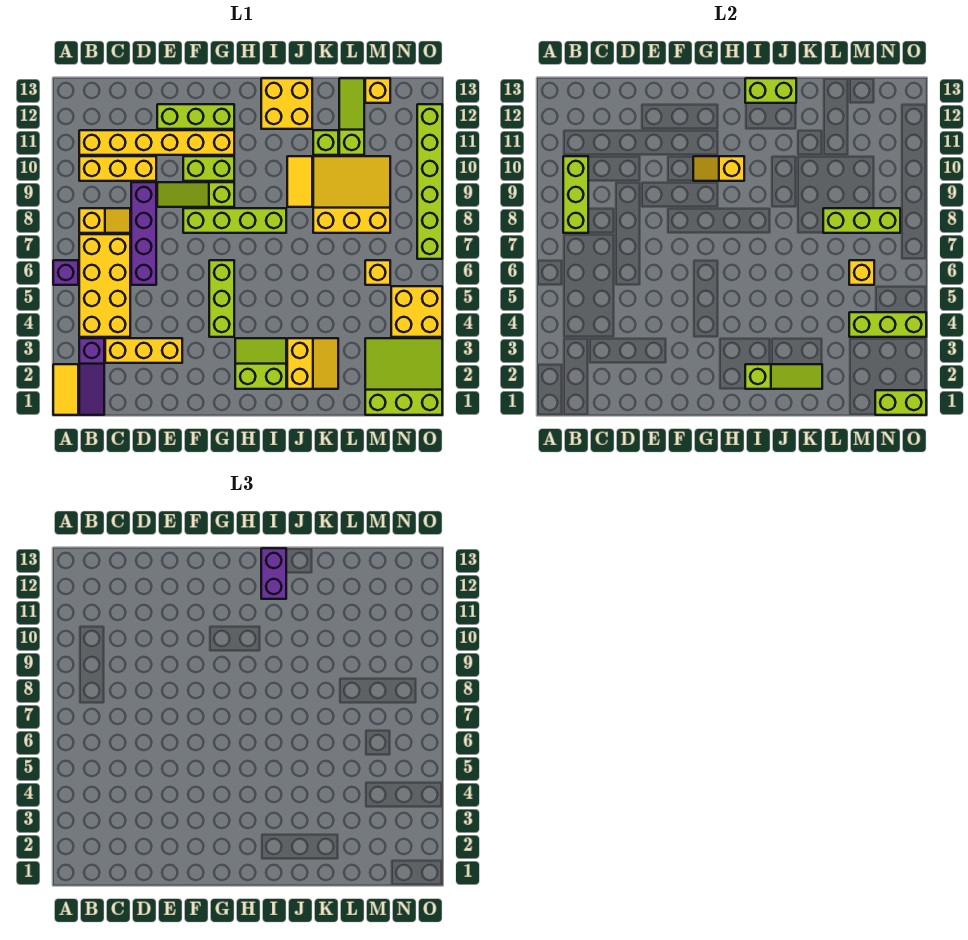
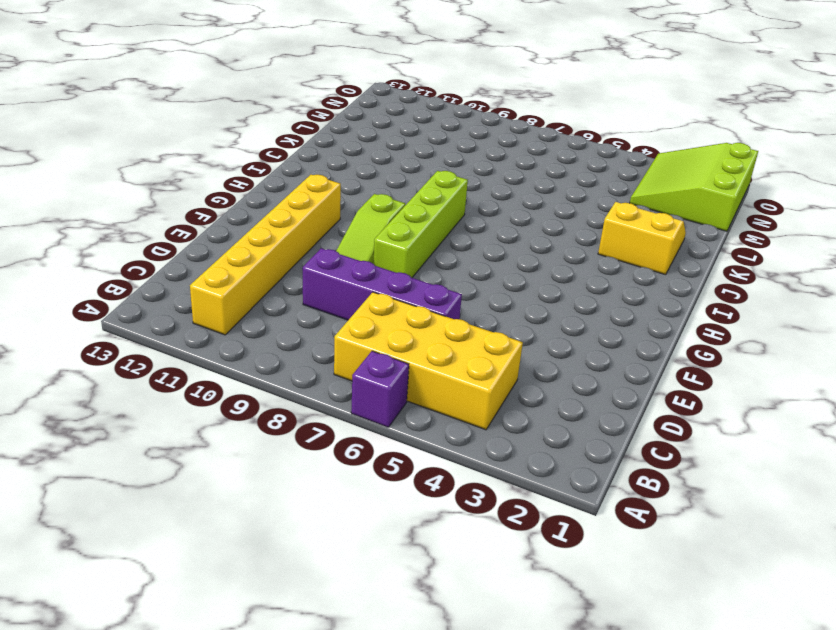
none -> yellow tile A1:A2 level 1
none -> purple slope B1:B3 level 1 top 3
none -> yellow slope B8:C8 level 1 top B
none -> yellow brick B10:D10 level 1

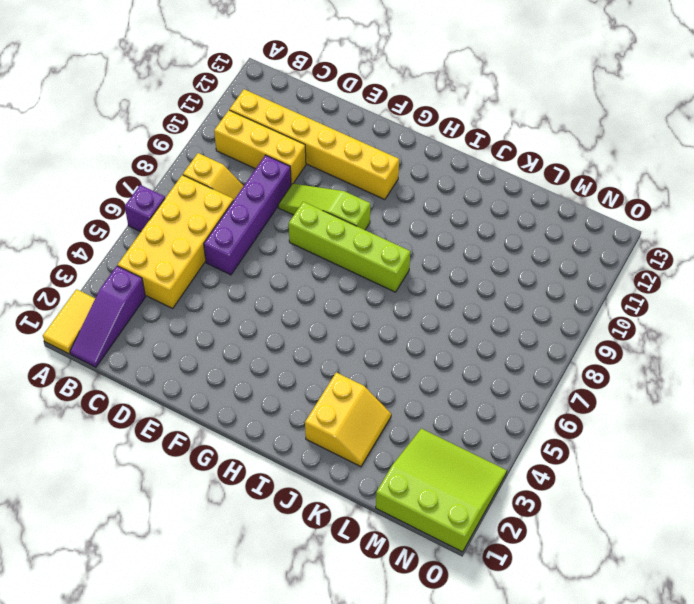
none -> yellow brick C3:E3 level 1
none -> lime brick E12:G12 level 1
none -> lime brick F10:G10 level 1
none -> lime brick G4:G6 level 1

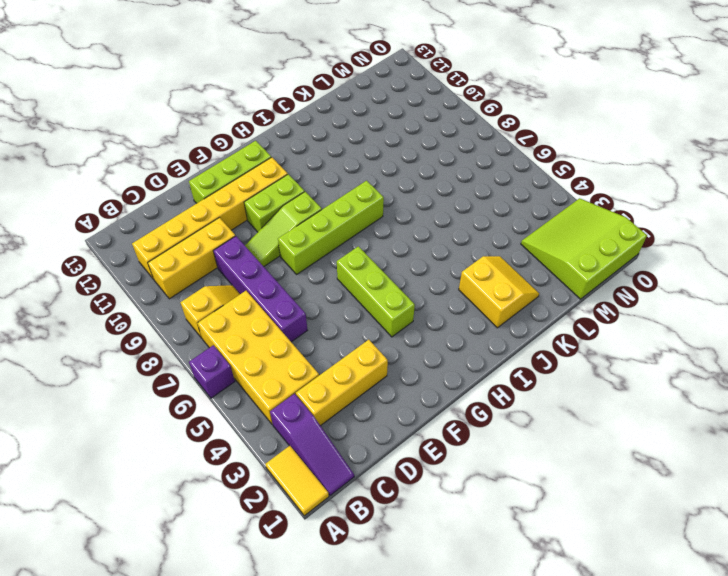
none -> lime slope H2:I3 level 1 top 2
none -> yellow brick I12:J13 level 1
none -> yellow tile J9:J10 level 1
none -> yellow slope K8:M10 level 1 top 8

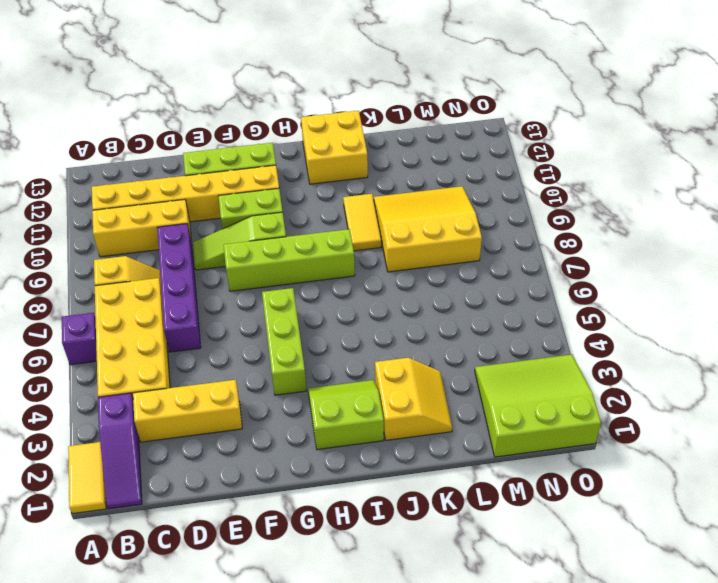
none -> lime brick K11 level 1
none -> lime slope L11:L13 level 1 top 11
none -> yellow brick M6 level 1
none -> yellow brick M13 level 1

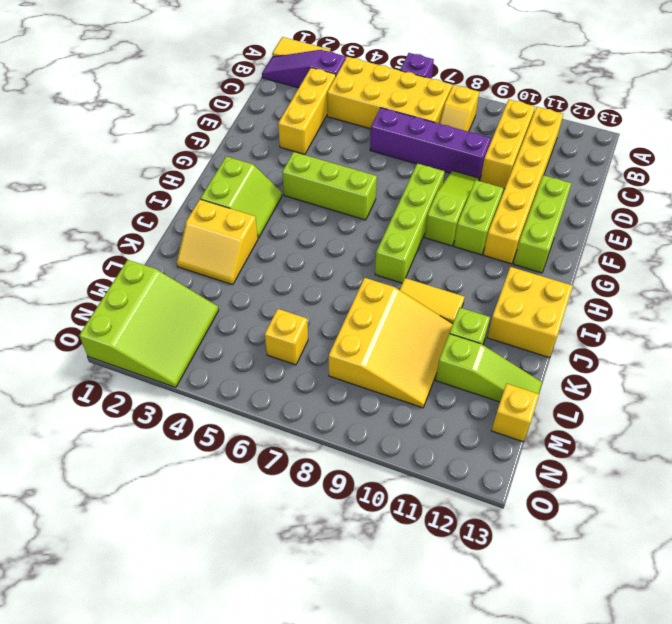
none -> yellow brick N4:O5 level 1
none -> lime brick O7:O12 level 1
none -> lime brick B8:B10 level 2
none -> yellow slope G10:H10 level 2 top H

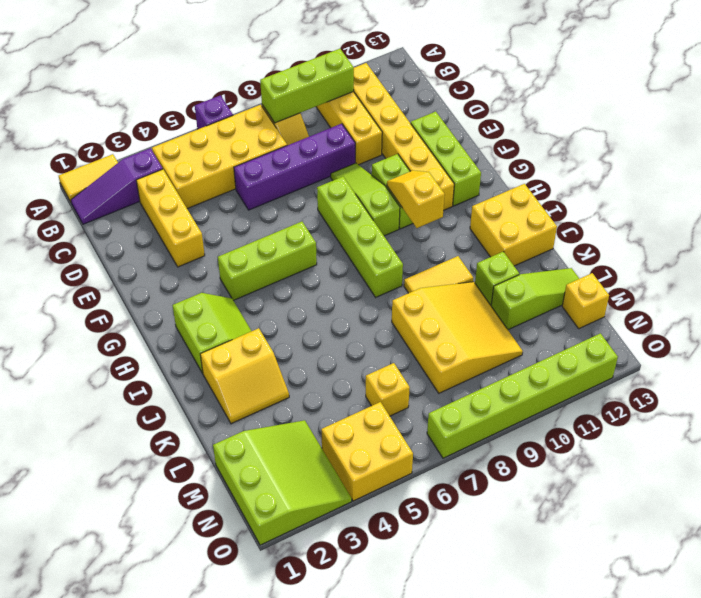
none -> lime slope I2:K2 level 2 top I
none -> lime brick I13:J13 level 2
none -> lime brick L8:N8 level 2
none -> lime brick M4:O4 level 2

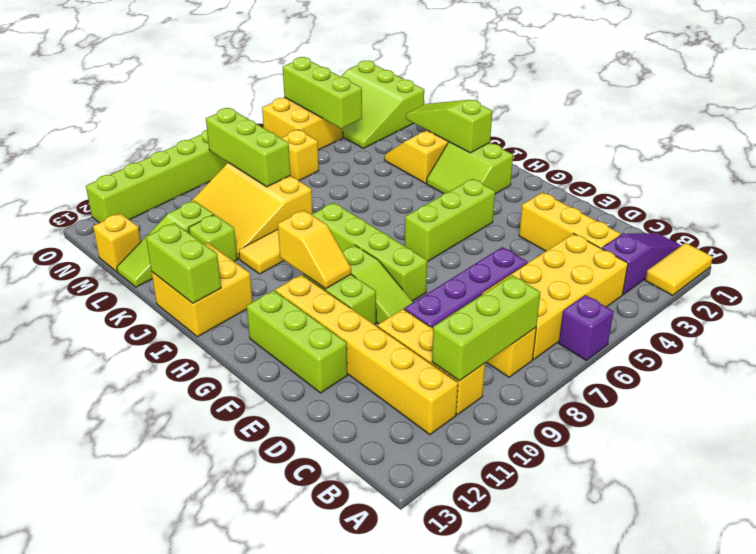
none -> yellow brick M6 level 2
none -> lime brick N1:O1 level 2
none -> purple brick I12:I13 level 3

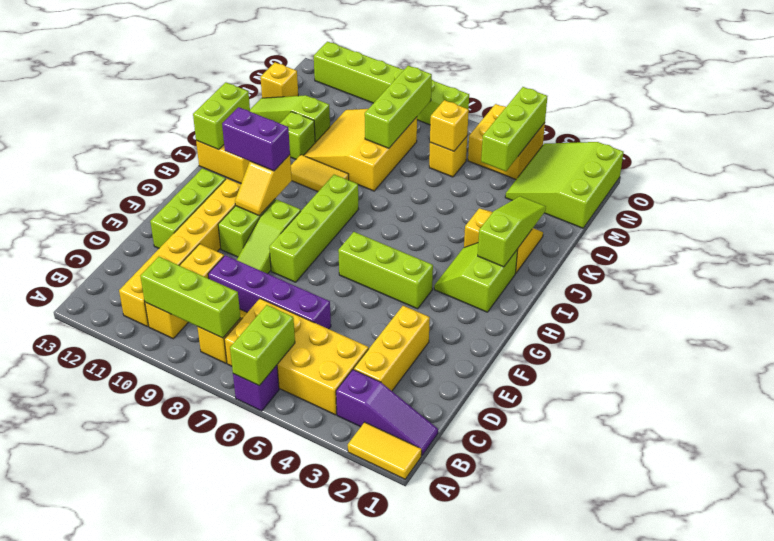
lime brick A6:B6 level 2 -> lime brick N1:O1 level 2
purple brick H10:H11 level 3 -> purple brick I12:I13 level 3

